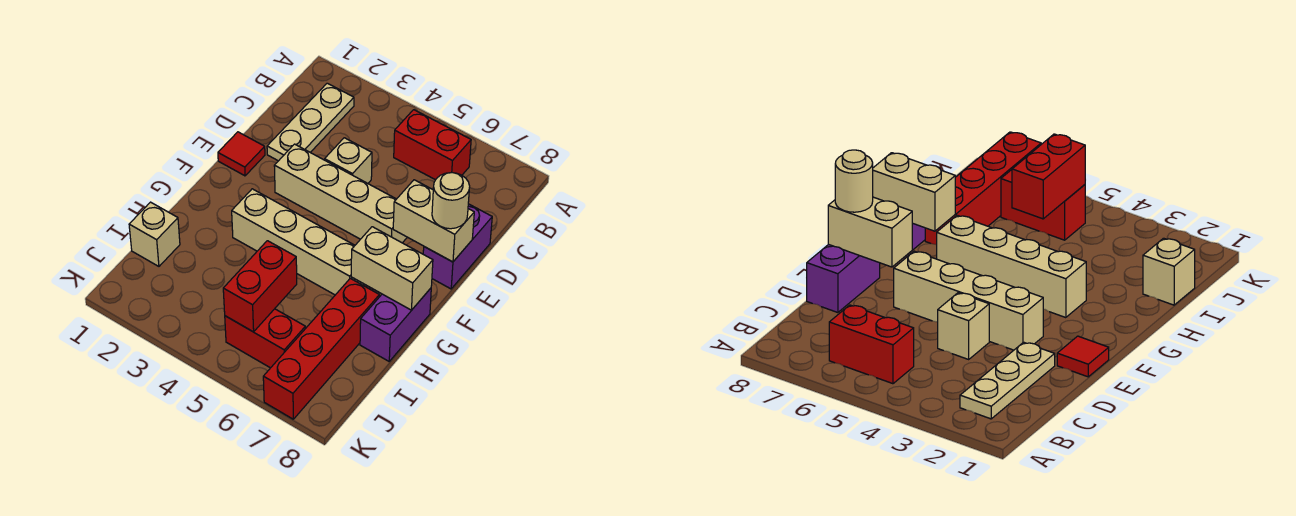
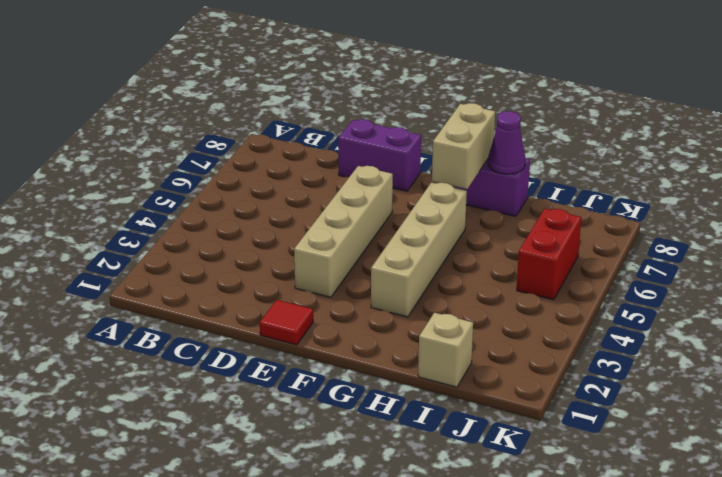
purple cone H8 level 2 -> none
none -> tan plate B2:D2 level 1
none -> red brick B5:B6 level 1
none -> tan brick D4 level 1

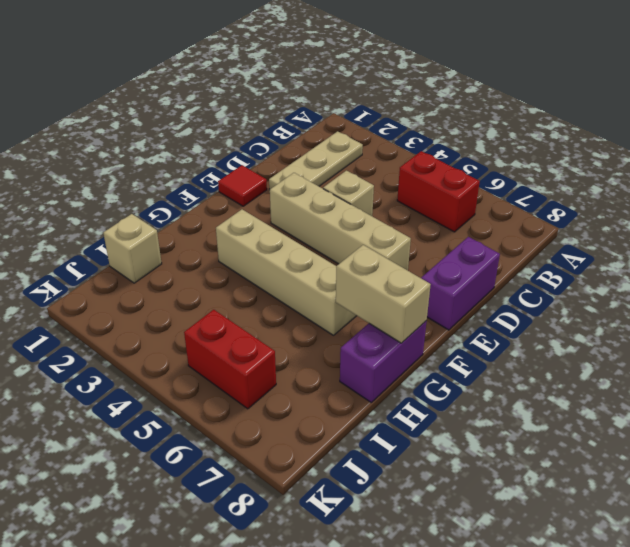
none -> red brick H7:K7 level 1
none -> tan brick E7:E8 level 2
none -> red brick I5:J5 level 2

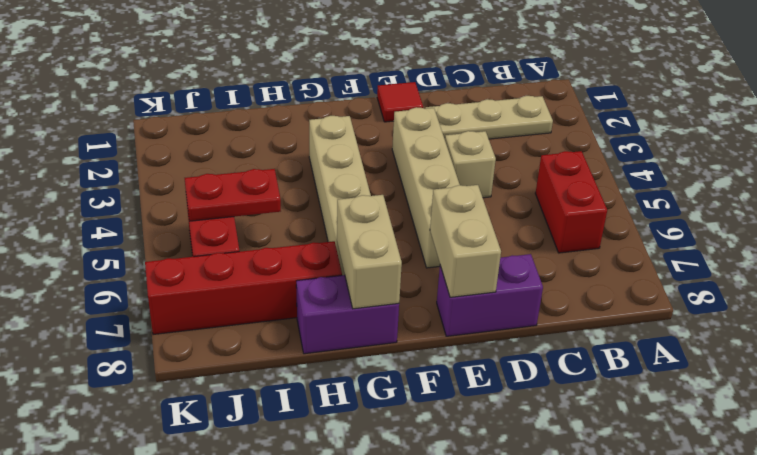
red plate I5:J5 level 2 -> red brick I5:J5 level 2
none -> tan brick I1 level 1
none -> tan round brick E8 level 3

